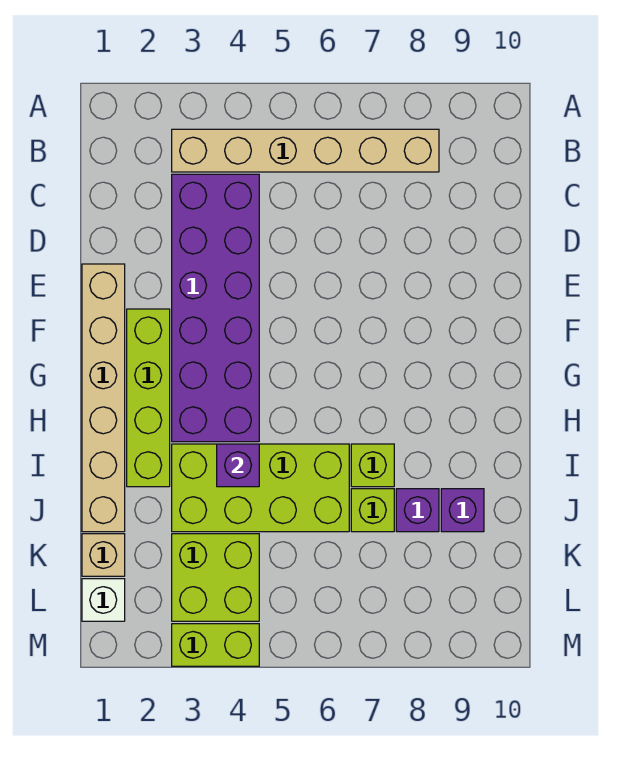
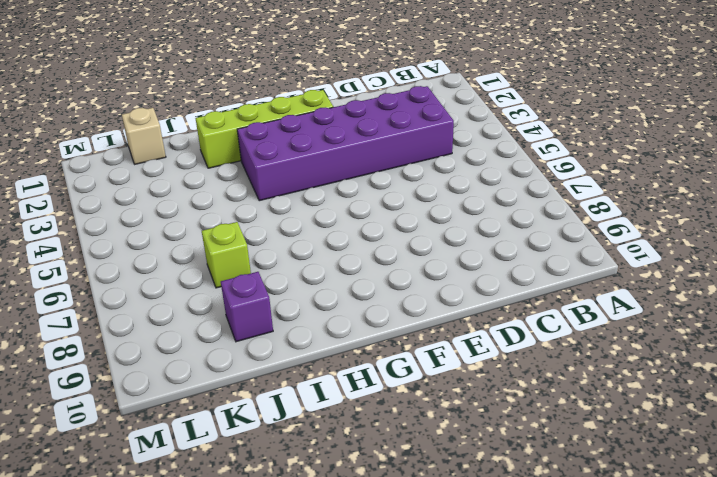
none -> tan brick B3:B8 level 1
none -> tan brick E1:J1 level 1
none -> lime brick I3:J6 level 1

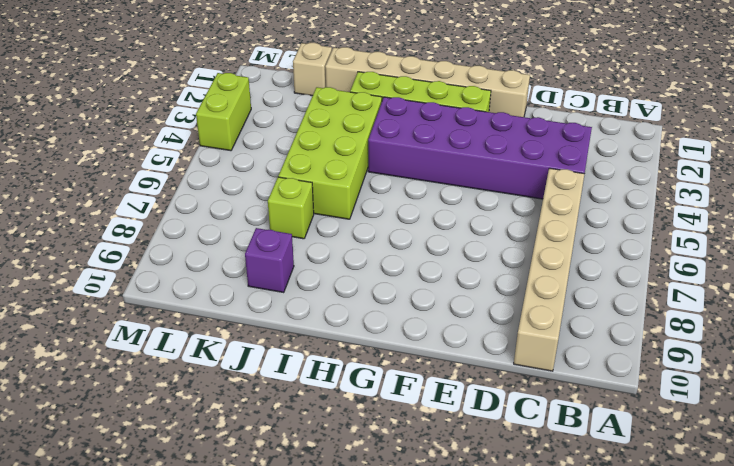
tan brick C5:C10 level 1 -> tan brick B3:B8 level 1
none -> lime brick I7 level 1
none -> purple brick J8 level 1
none -> lime brick K3:L4 level 1

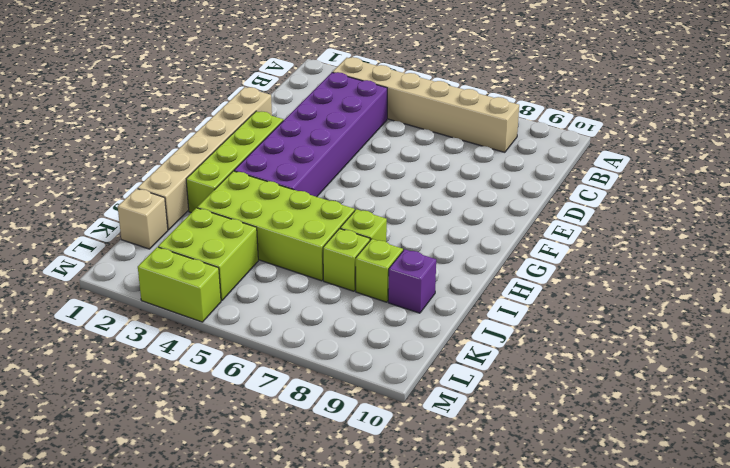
lime brick J8 level 1 -> purple brick J8 level 1
none -> white brick L1 level 1
none -> purple brick I4 level 2

